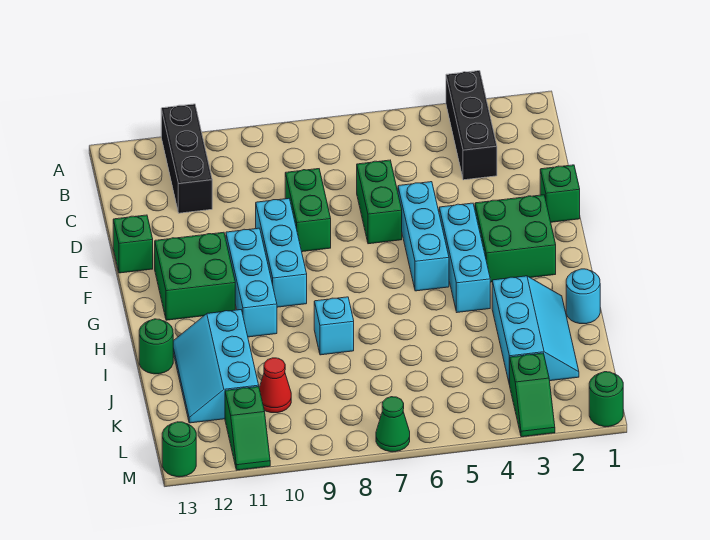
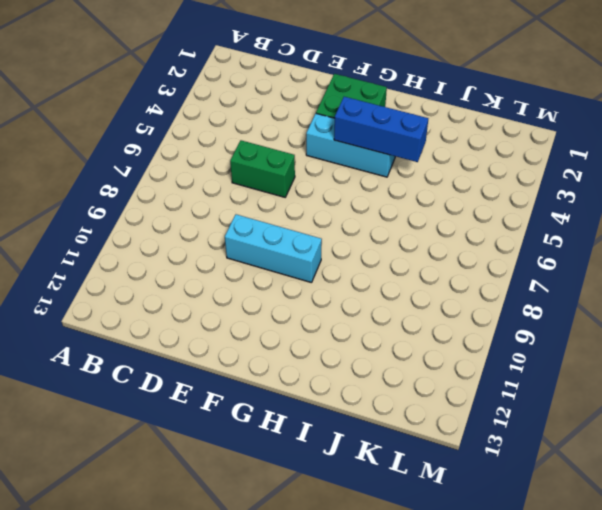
blue brick G4:I4 level 2 -> none
none -> black brick A3:C3 level 1
none -> black brick A11:C11 level 1
none -> green brick D8:E8 level 1

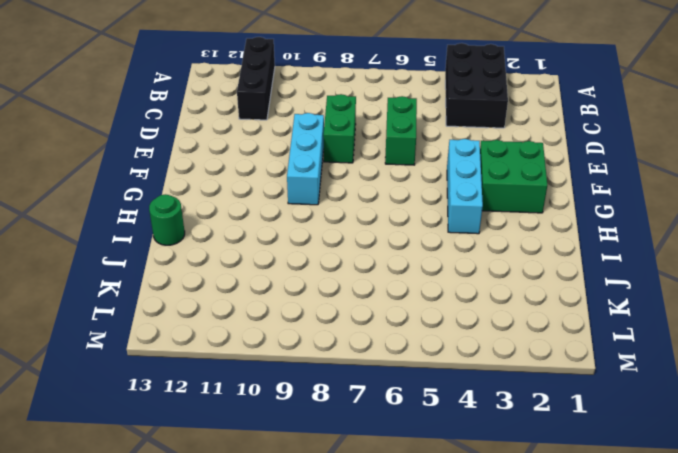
black brick A3:C4 level 1 -> black brick A3:C3 level 1
none -> green brick E1 level 1
none -> cyan brick E5:G5 level 1
none -> green brick E13 level 1

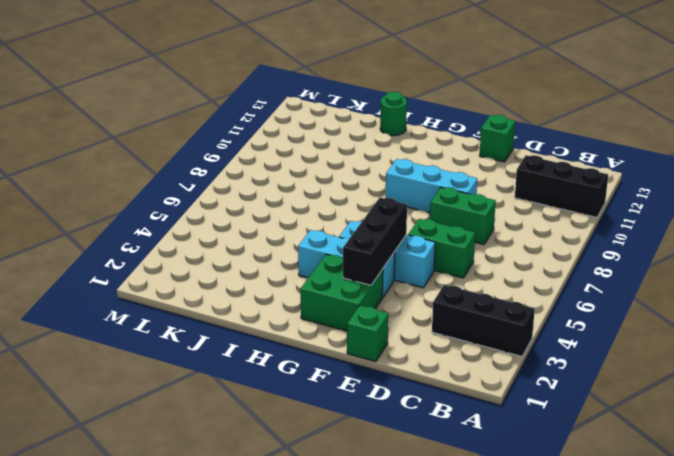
black brick F3:F5 level 2 -> none
none -> cyan brick F10:H10 level 1
none -> green brick F11:G12 level 1
none -> cyan round brick I1 level 1

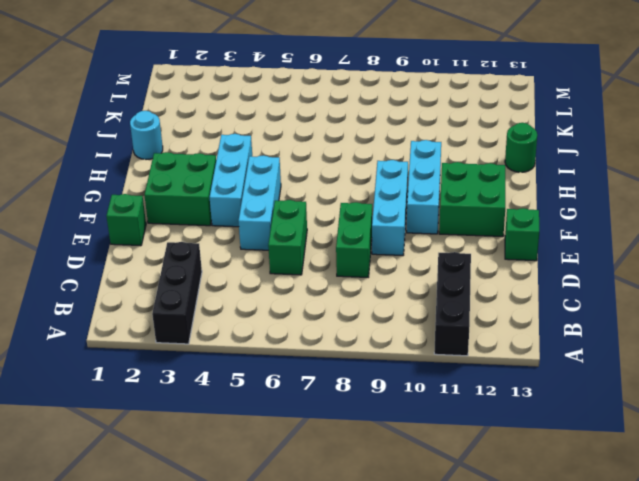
none -> cyan slope I2:K3 level 1 top 3
none -> cyan brick I8 level 1
none -> cyan slope I11:K12 level 1 top 11

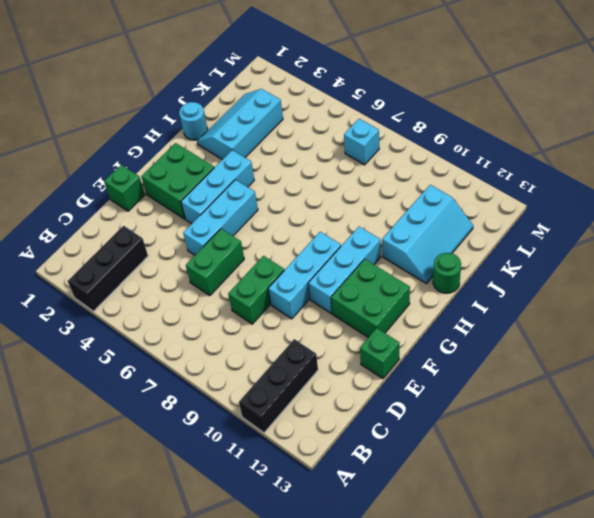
cyan brick L7 level 1 -> cyan brick I8 level 1
none -> red cone K10 level 1
none -> green slope L3:M3 level 1 top L
none -> green slope L11:M11 level 1 top L

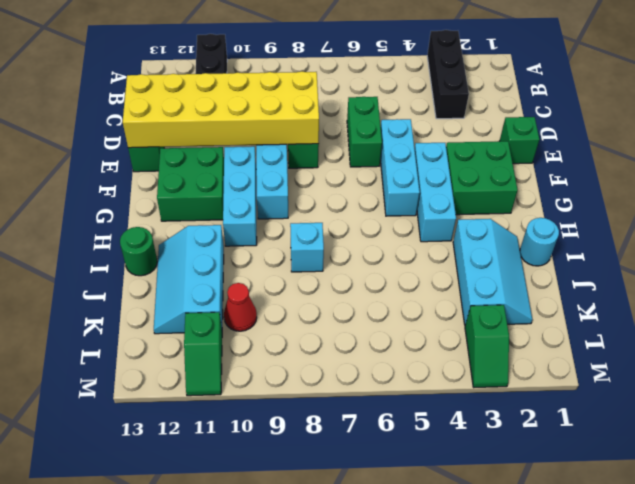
yellow brick D8:E13 level 2 -> none
none -> green round brick M1 level 1
none -> green cone M7 level 1
none -> green round brick M13 level 1

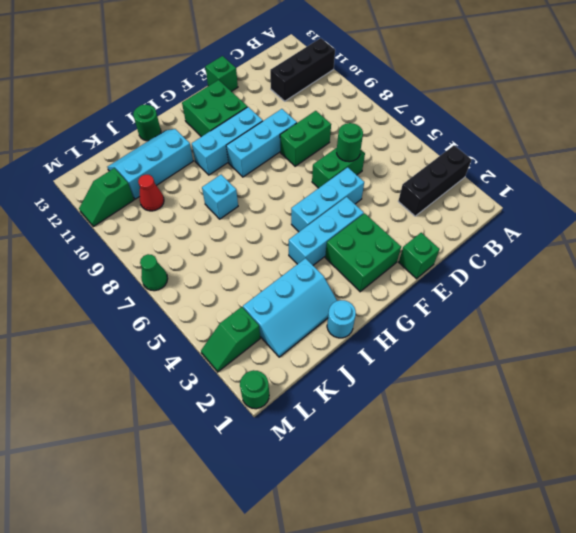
green round brick D6 level 2 -> green round brick M13 level 1

